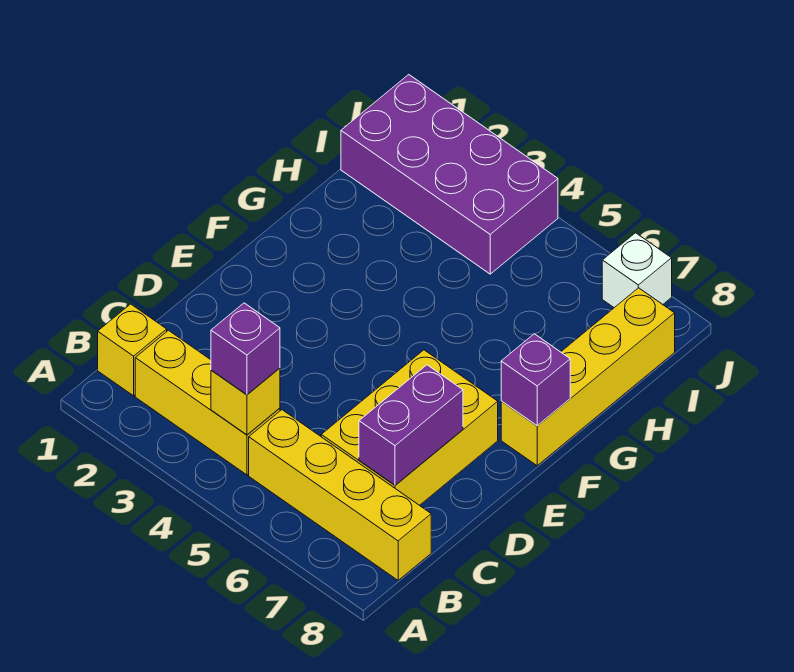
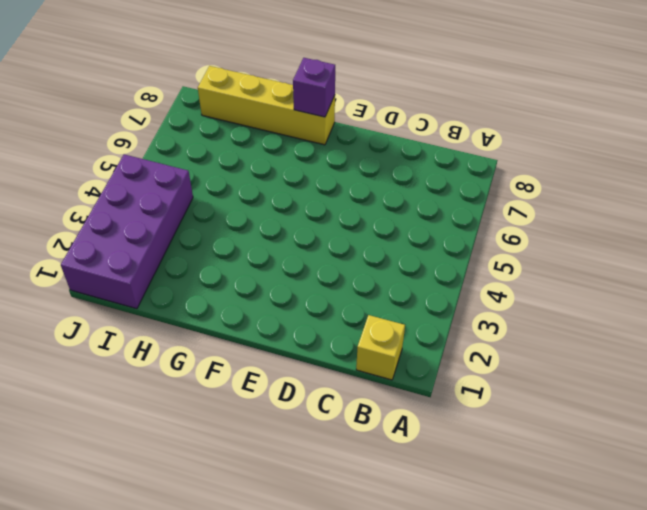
none -> yellow brick B2:B4 level 1
none -> yellow brick B5:B8 level 1

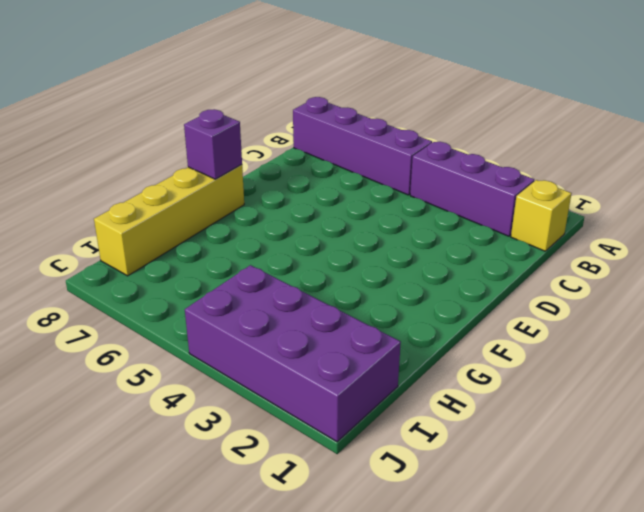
purple brick B2:B4 level 1 -> yellow brick B2:B4 level 1
purple brick B5:B8 level 1 -> yellow brick B5:B8 level 1
none -> yellow brick C6:E7 level 1
none -> white brick J7 level 1

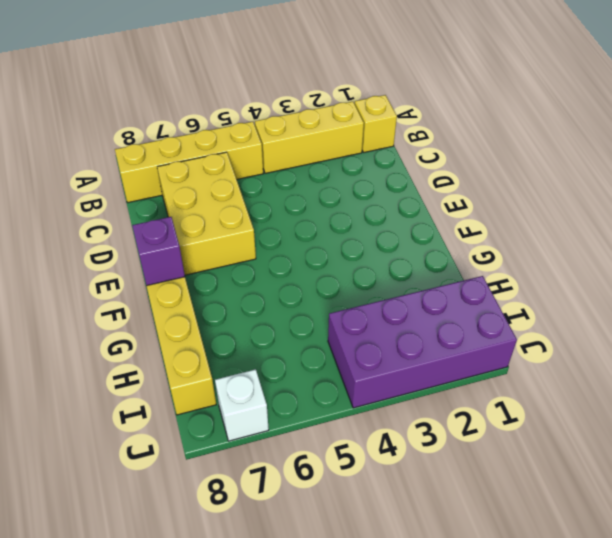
none -> yellow brick B4 level 2
none -> purple brick C7:D7 level 2

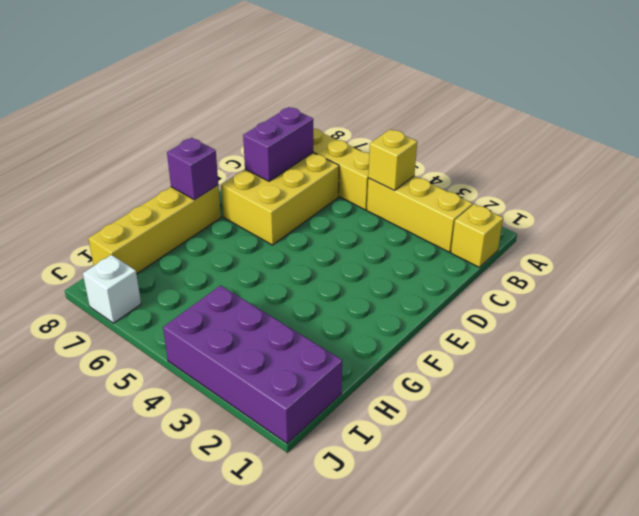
none -> purple brick B4 level 3

